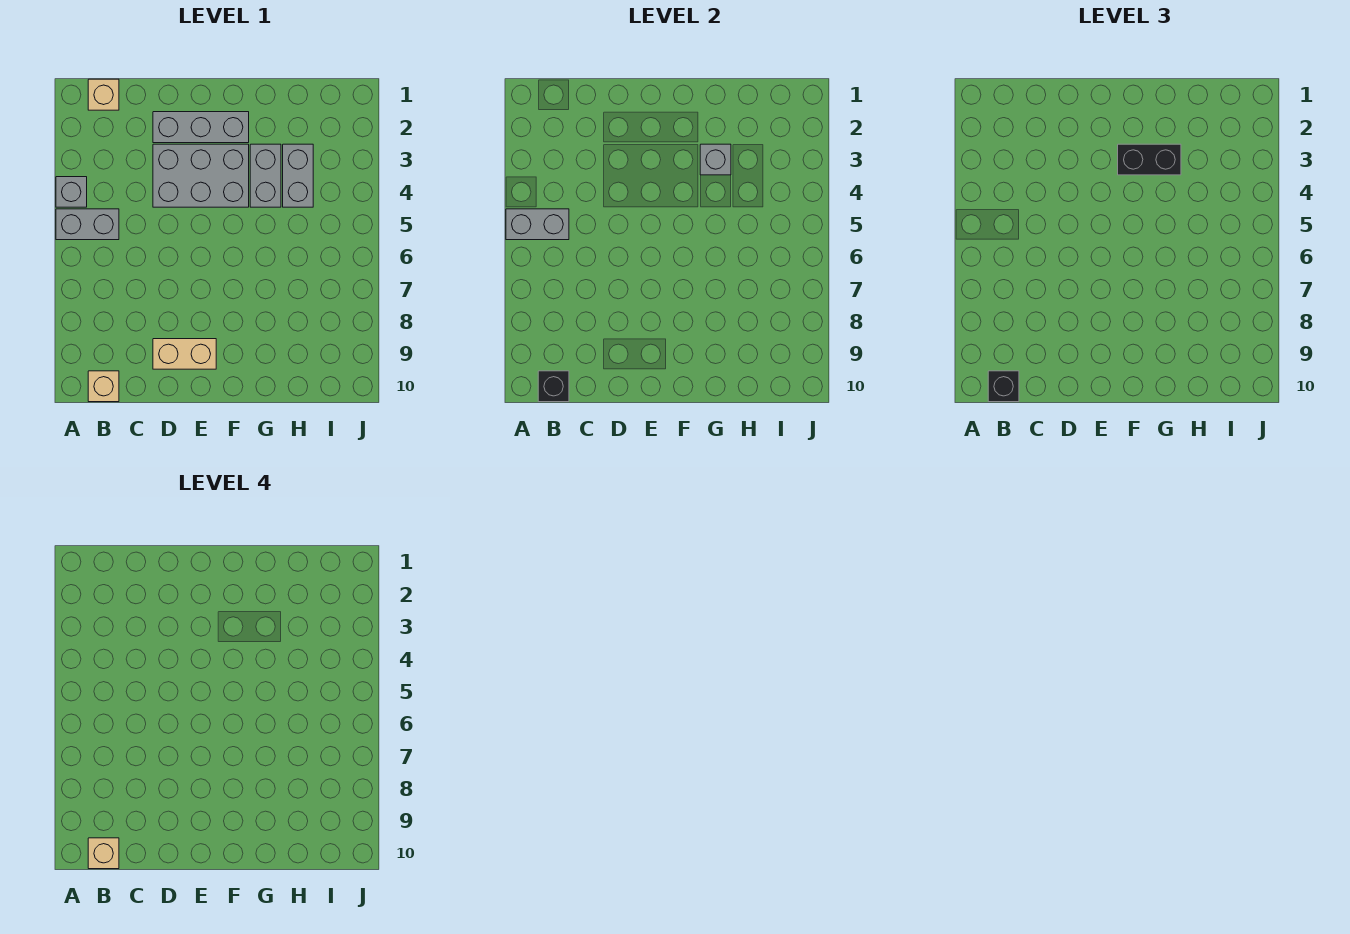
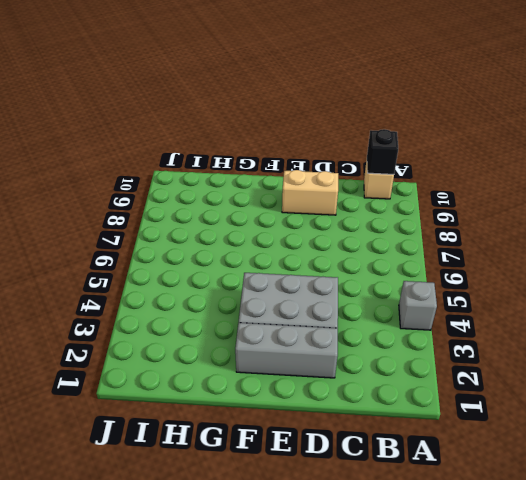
none -> grey brick A5:B5 level 1
none -> tan brick B1 level 1
none -> grey brick G3:G4 level 1

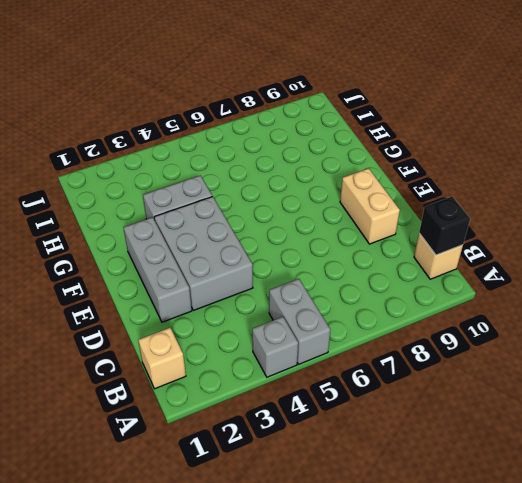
none -> grey brick H3:H4 level 1
none -> grey brick A5:B5 level 2
none -> grey brick G3 level 2

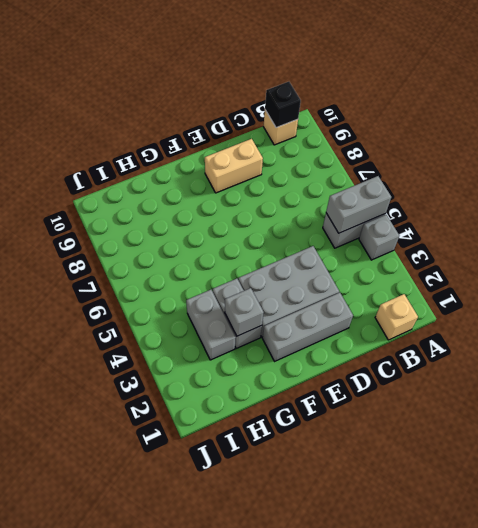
none -> black brick B10 level 3
none -> black brick F3:G3 level 3
none -> tan brick B10 level 4

